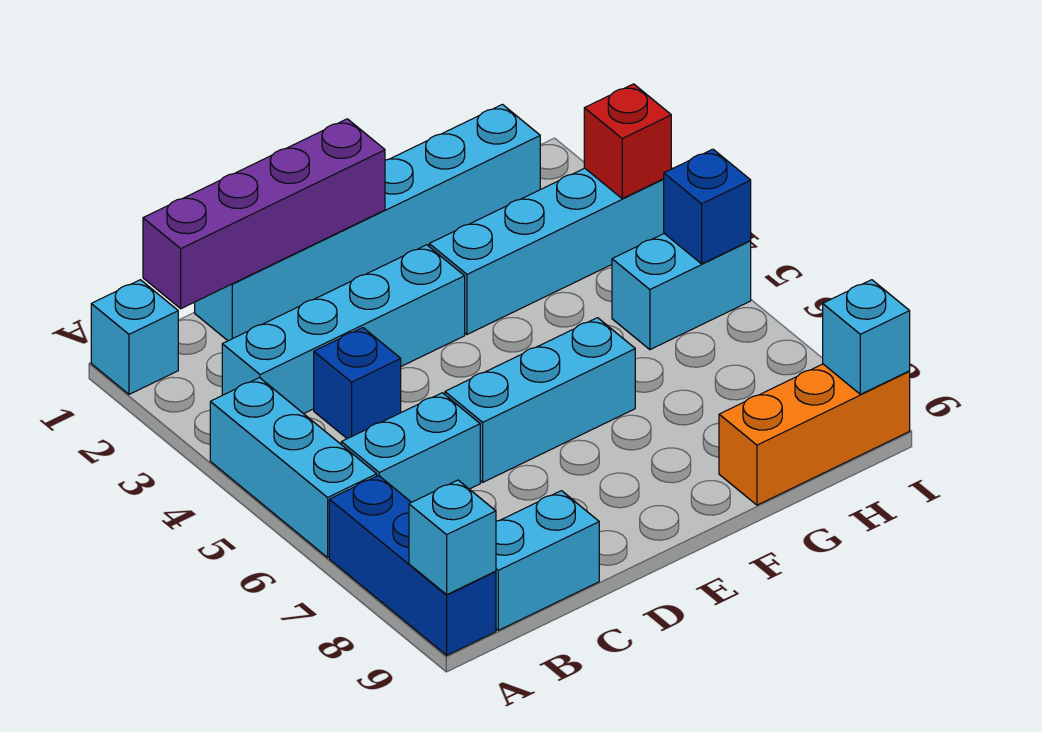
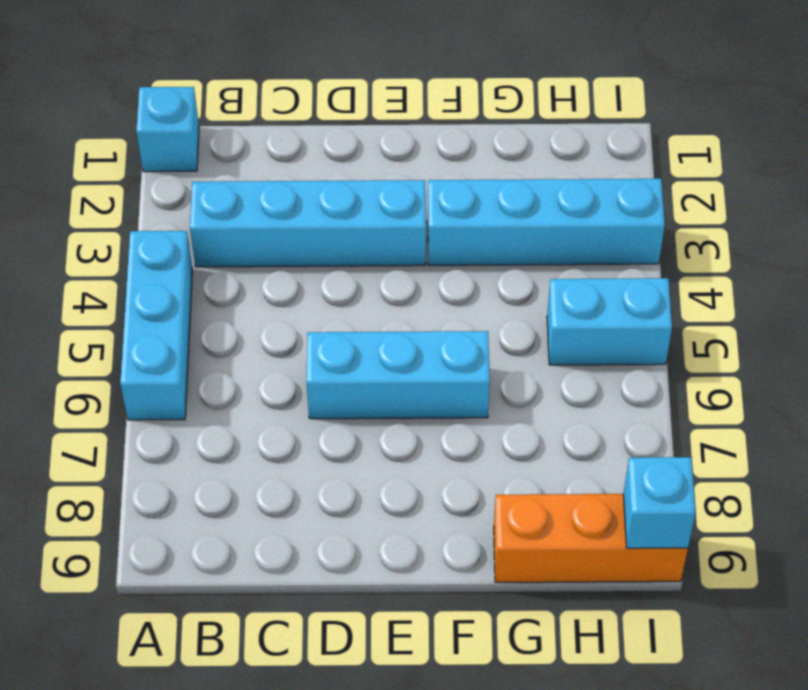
none -> blue brick A7:A9 level 1
none -> cyan brick B6:C6 level 1
none -> cyan brick B9:C9 level 1

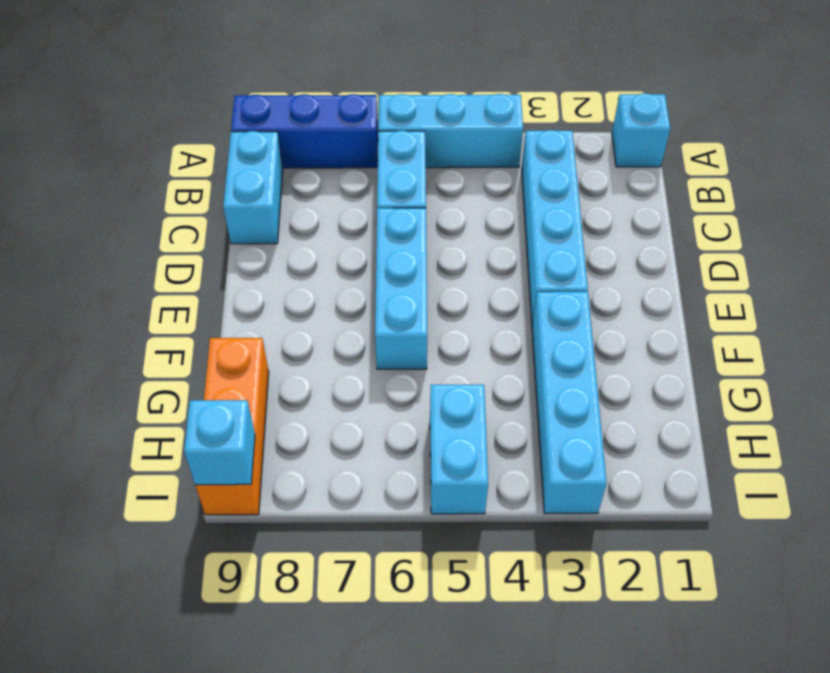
none -> cyan brick C1:H1 level 1
none -> blue brick C4 level 1
none -> cyan brick A9 level 2

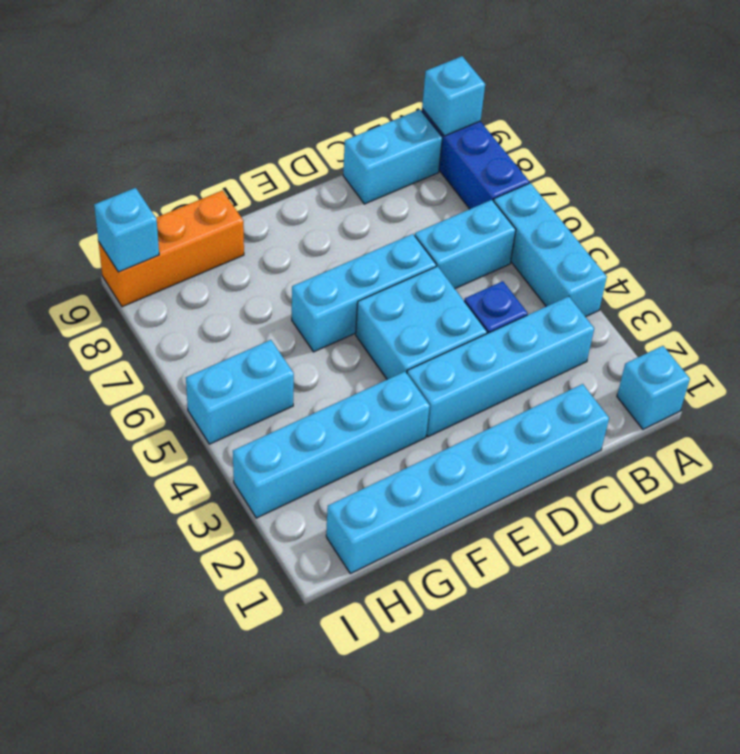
cyan brick D4:E5 level 1 -> none
none -> purple brick B1:E1 level 2
none -> red brick I3 level 2
none -> blue brick I5 level 2

